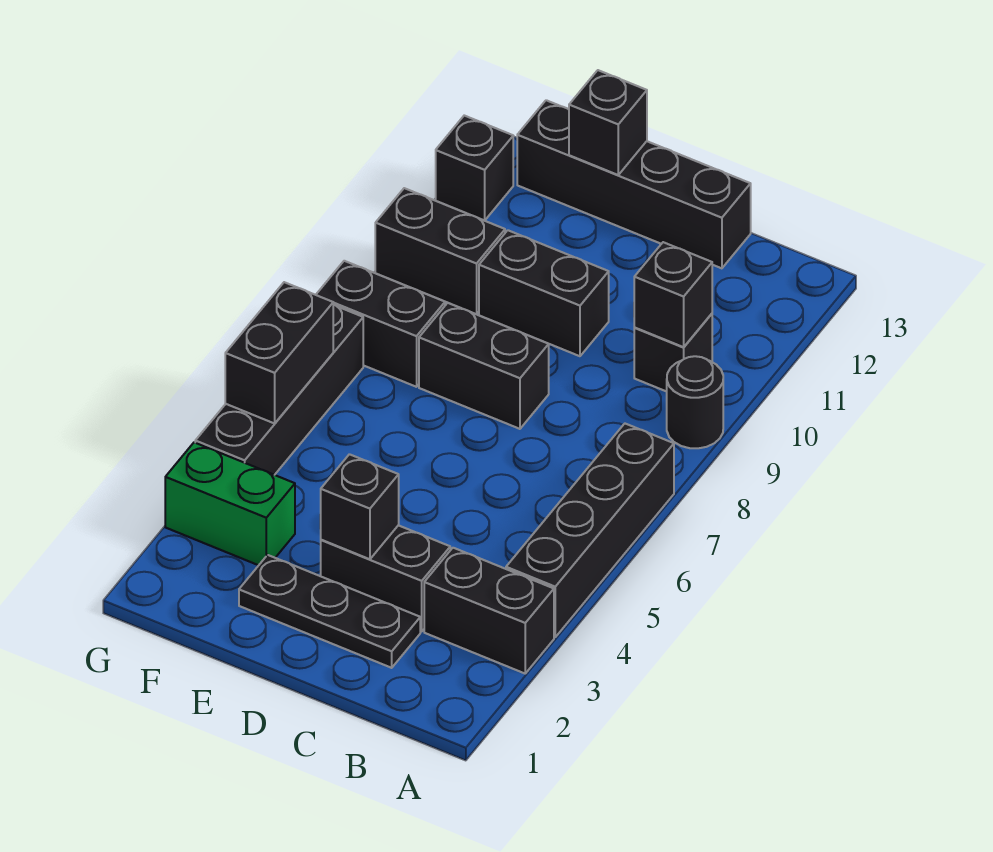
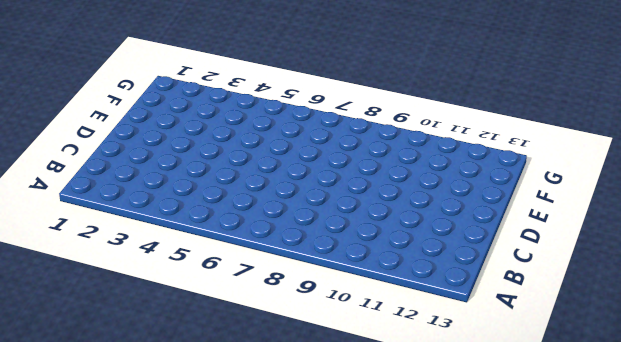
none -> black brick A3:B3 level 1
none -> black brick A4:A7 level 1
none -> black round brick A9 level 1

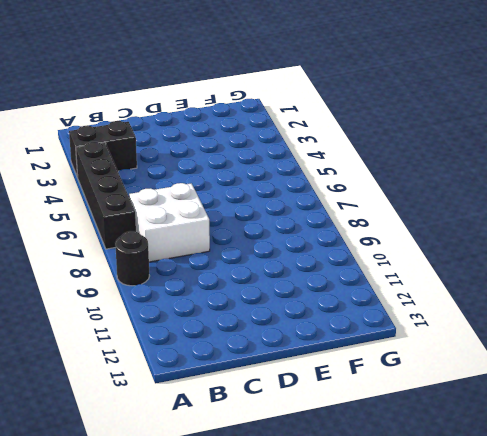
white brick B7:C8 level 1 -> none
none -> black brick B10 level 1
none -> black plate C2:E2 level 1
none -> black brick C3:D3 level 1

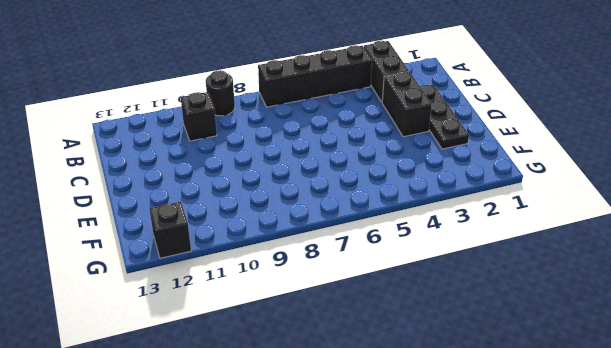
none -> black brick C13:F13 level 1
none -> black brick D8:E8 level 1
none -> black brick D10:E10 level 1

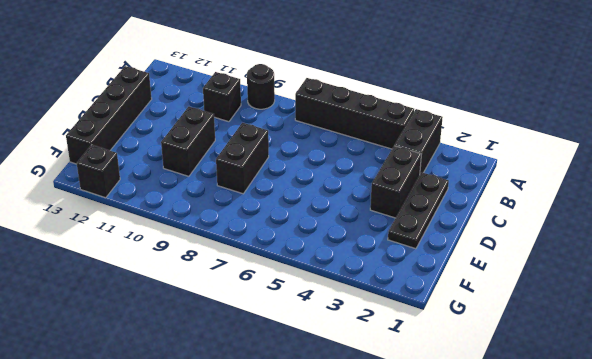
none -> green brick F3:G3 level 1
none -> black brick F8:G8 level 1
none -> black brick F10:G10 level 1

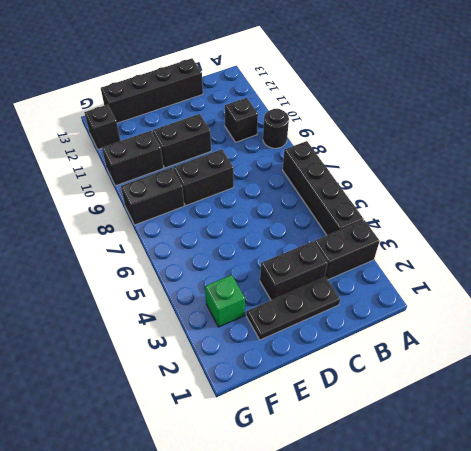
green brick F3 level 1 -> green brick F3:G3 level 1
none -> black brick G4:G7 level 1
none -> black brick B10 level 2
none -> black brick D3 level 2

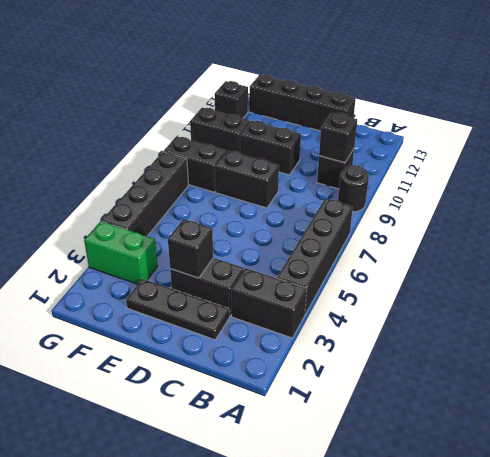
none -> black brick E13 level 2
none -> black brick G5:G6 level 2

